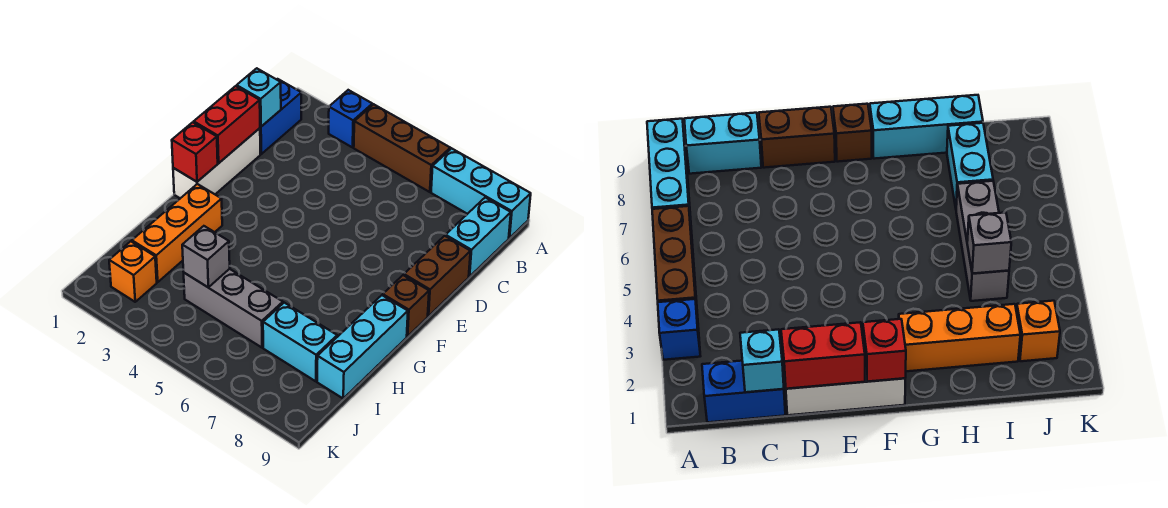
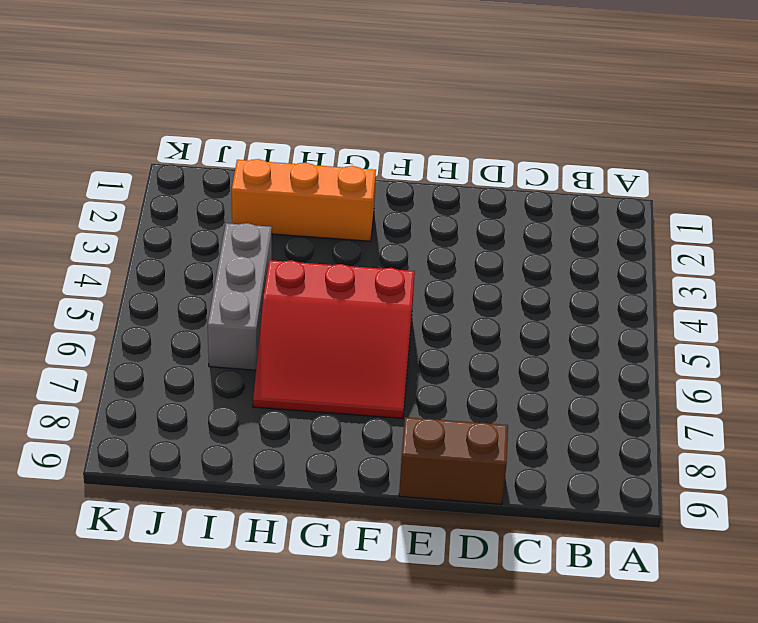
red slope F5:H7 level 1 top 5 -> none
none -> blue brick A3 level 1
none -> brown brick A4:A6 level 1
none -> cyan brick A7:A9 level 1

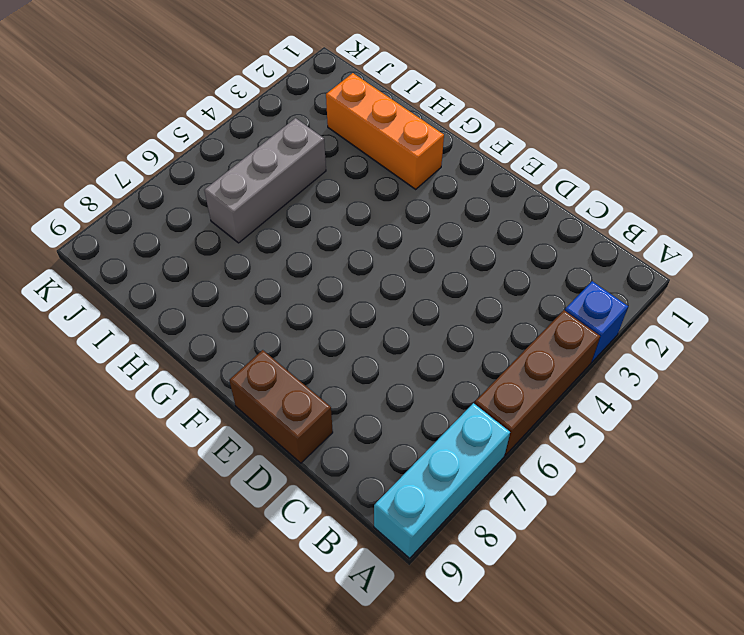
none -> blue brick B1:C1 level 1
none -> cyan brick B9:C9 level 1
none -> white brick D1:F1 level 1

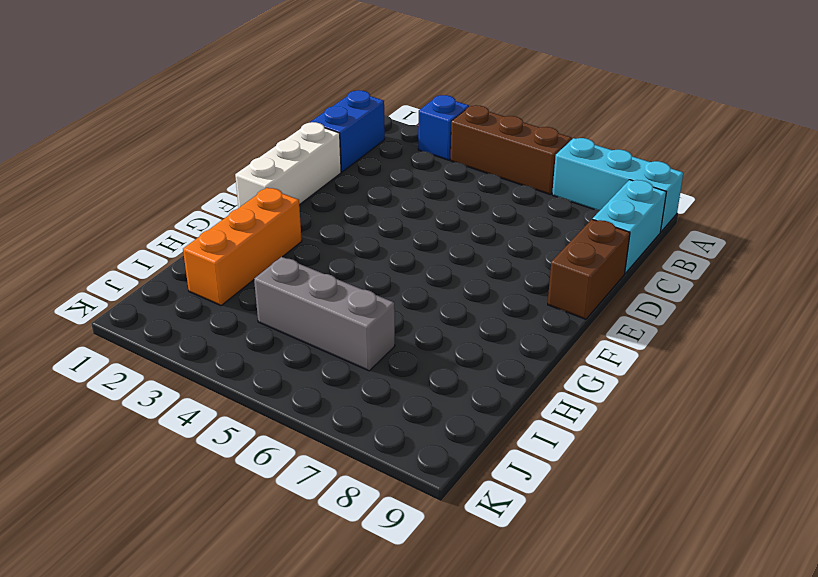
none -> brown brick F9 level 1
none -> cyan brick G9:I9 level 1
none -> cyan brick I7:I8 level 1

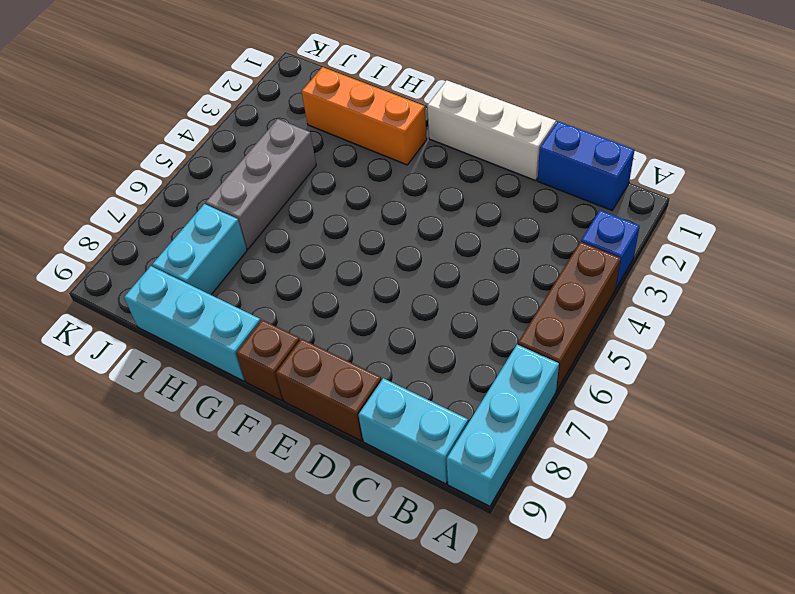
none -> orange brick J2 level 1
none -> cyan brick C1 level 2
none -> red brick D1:E1 level 2

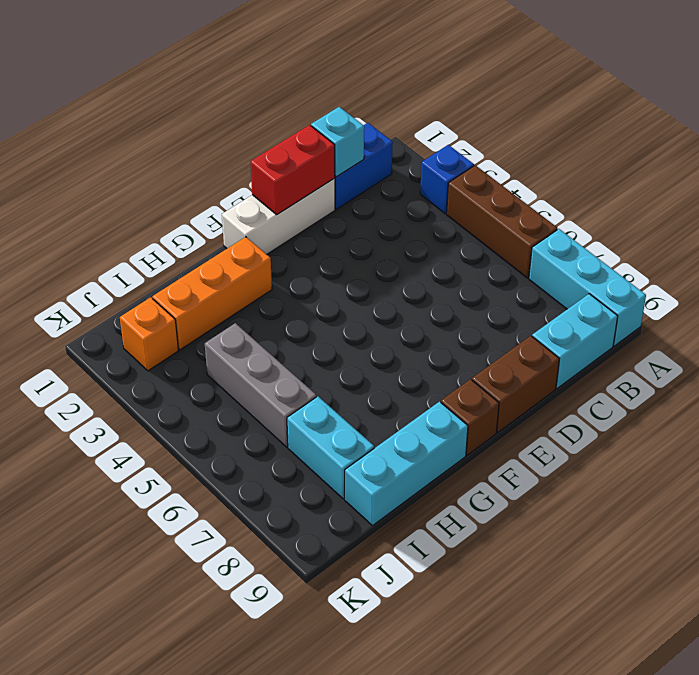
none -> red brick F1 level 2
none -> grey brick I4 level 2

